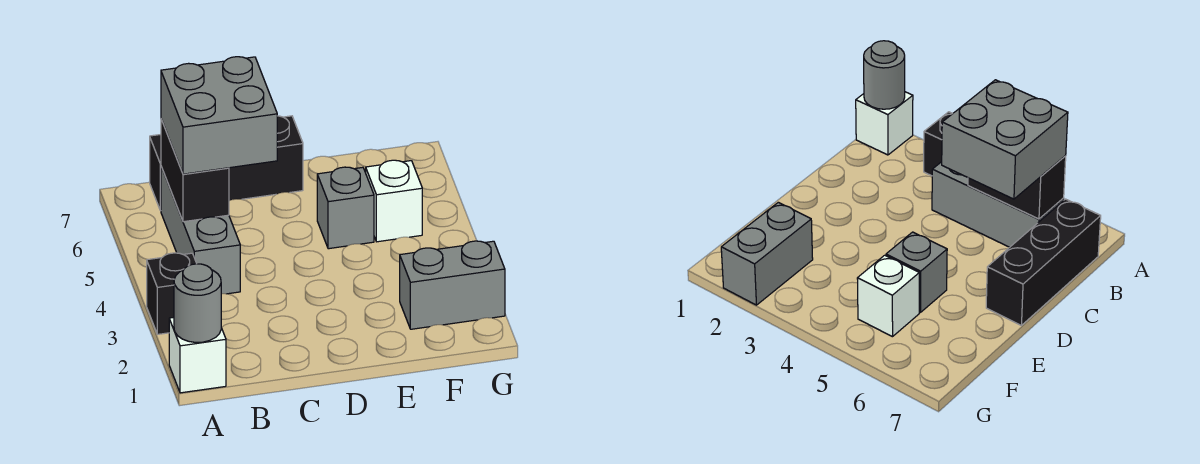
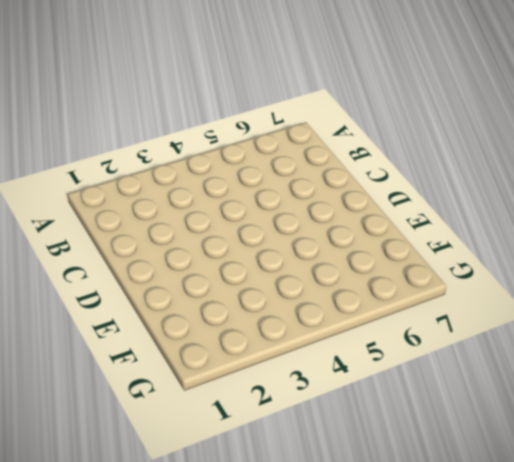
none -> white brick A1 level 1
none -> black brick A3 level 1

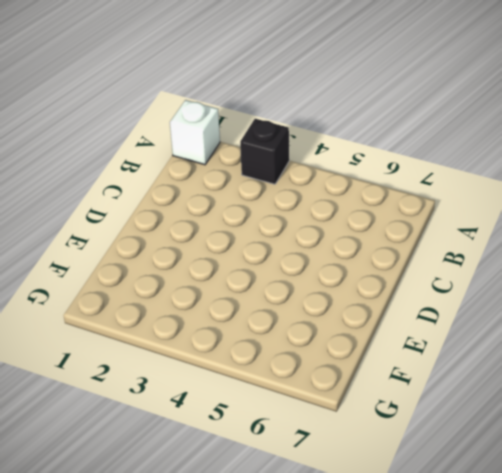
none -> grey brick B4:B6 level 1
none -> black brick B7:D7 level 1

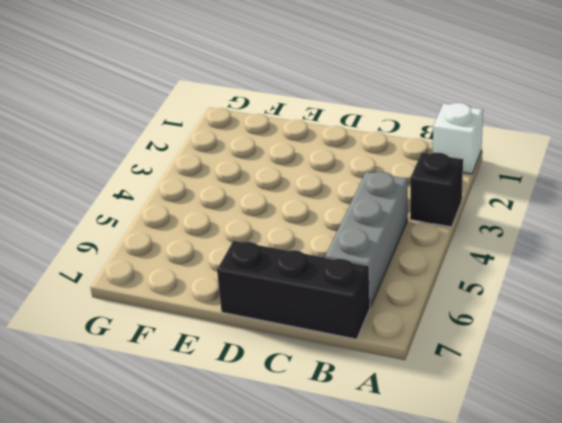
none -> grey brick E5 level 1
none -> grey brick F2:G2 level 1

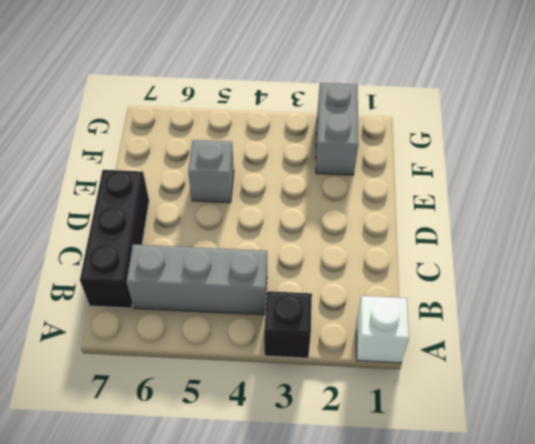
none -> white brick F5 level 1
none -> grey round brick A1 level 2

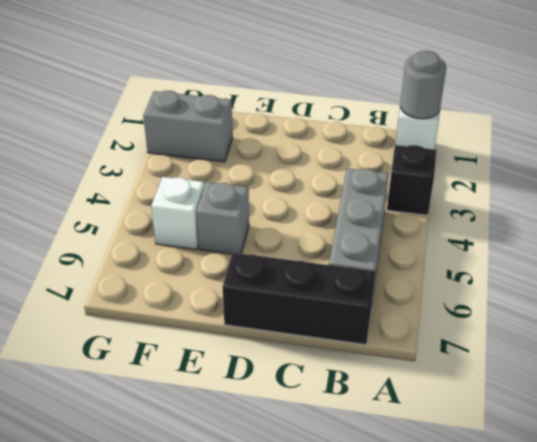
none -> black brick B5:B6 level 2
none -> grey brick B5:C6 level 3

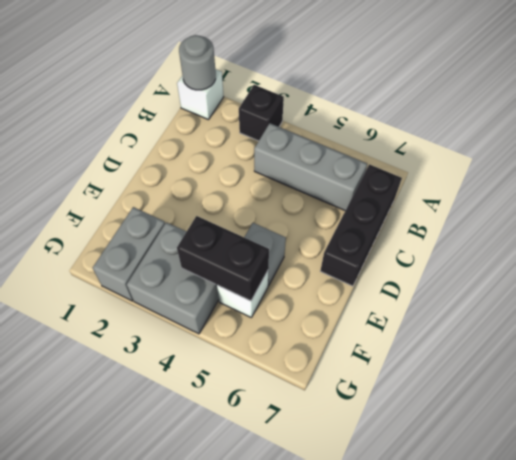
grey brick F3:G4 level 1 -> grey brick B5:C6 level 3
black brick F4:F5 level 2 -> black brick B5:B6 level 2

